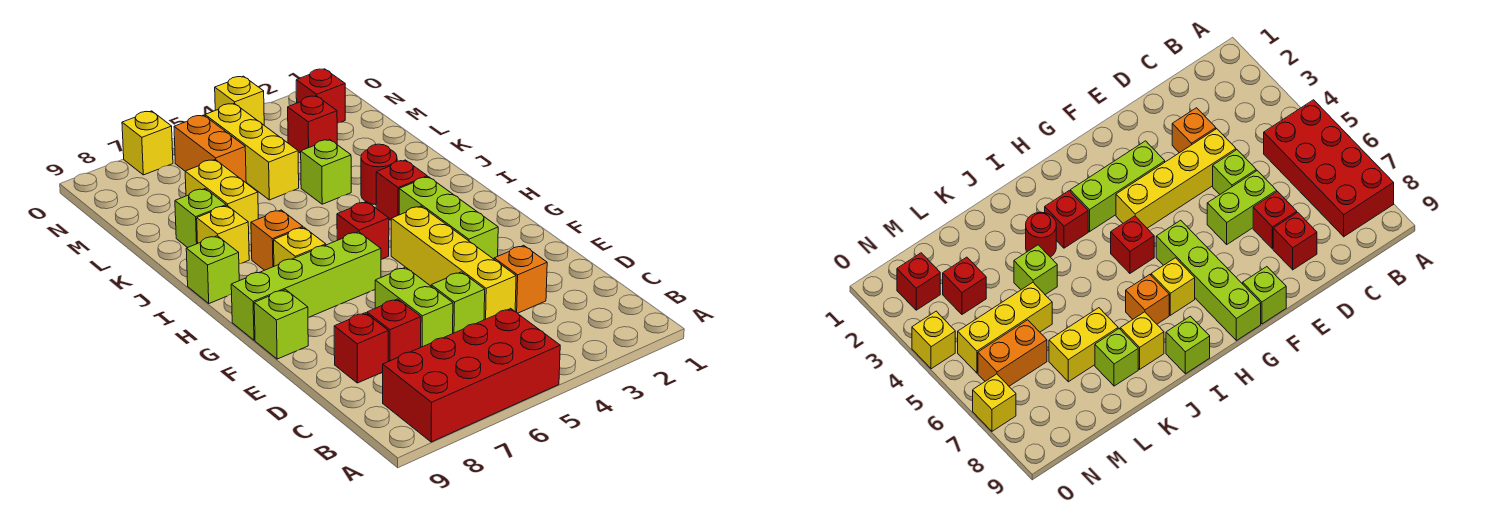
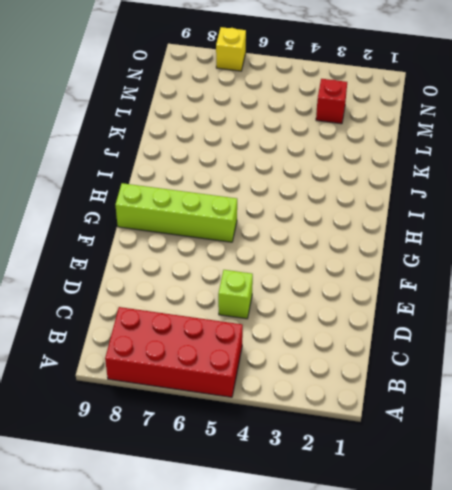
none -> orange brick D3 level 1
none -> yellow brick D4:G4 level 1
none -> lime brick D6:E6 level 1

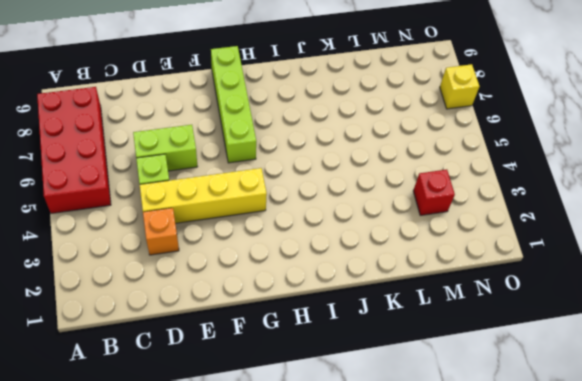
none -> red brick D7 level 1
none -> red brick D8 level 1
none -> lime brick F3:H3 level 1

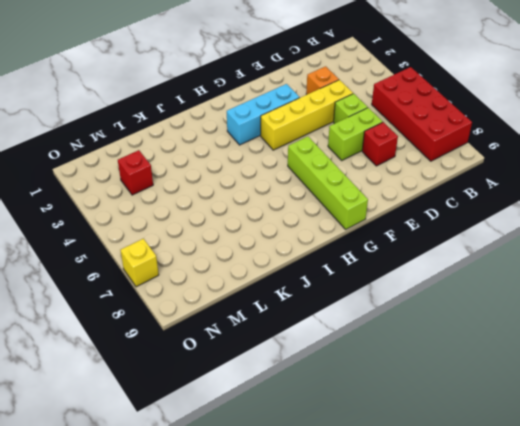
cyan brick F3:H3 level 1 -> lime brick F3:H3 level 1
none -> red brick D8 level 1
none -> lime brick F9 level 1
none -> red brick H5 level 1

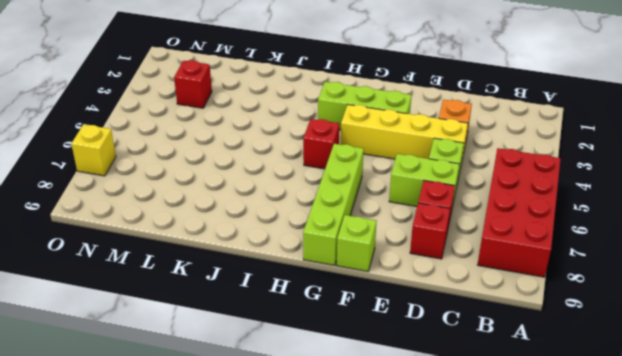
none -> yellow brick H7 level 1
none -> red brick I3 level 1
none -> orange brick I7 level 1

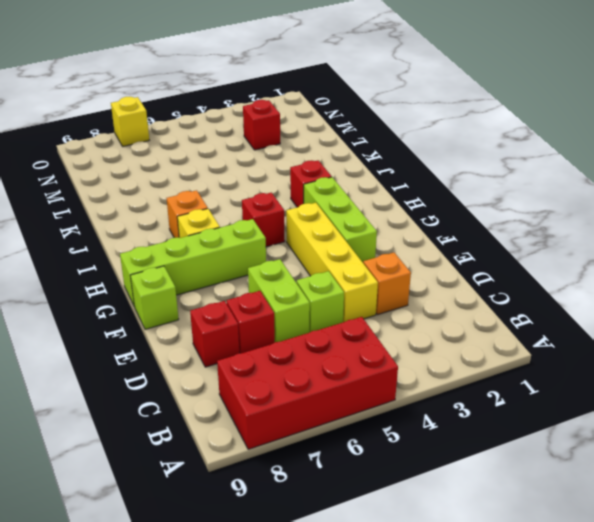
none -> lime brick I9 level 1
none -> red round brick J3 level 1
none -> yellow brick J8 level 1

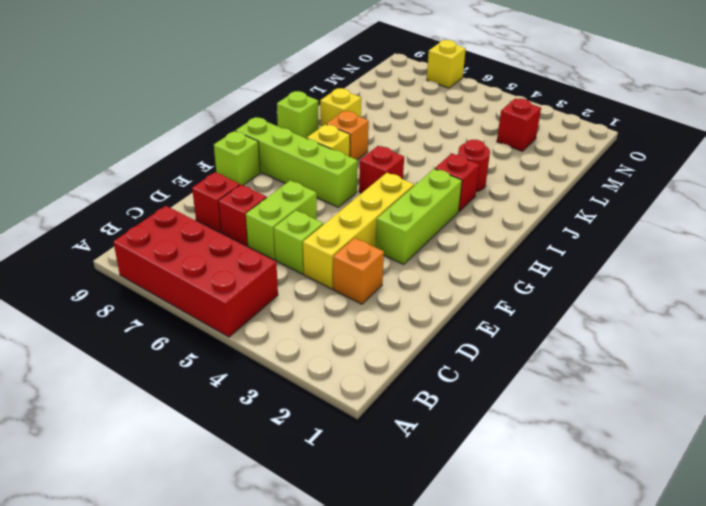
none -> lime brick K4 level 1
none -> yellow brick K7:L7 level 1
none -> lime brick K8 level 1

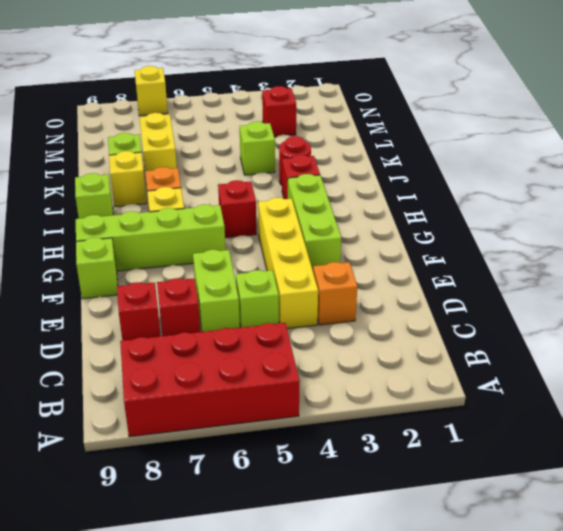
none -> yellow brick L5:N5 level 1
none -> orange brick M6:N6 level 1
none -> red brick N2 level 1

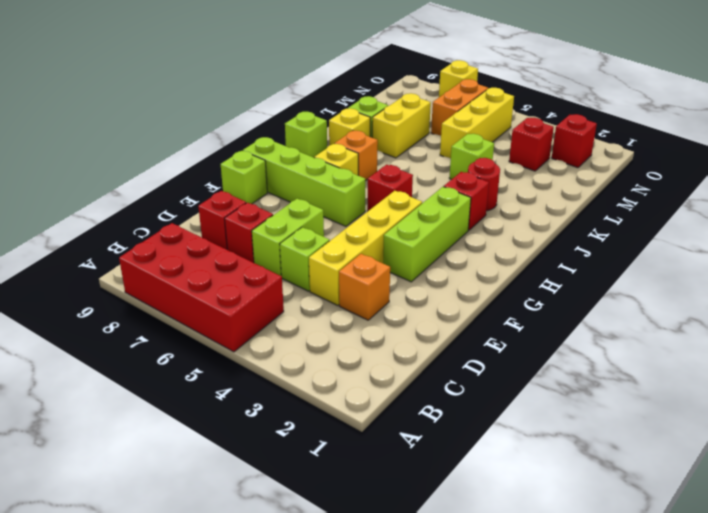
none -> yellow brick O4 level 1

